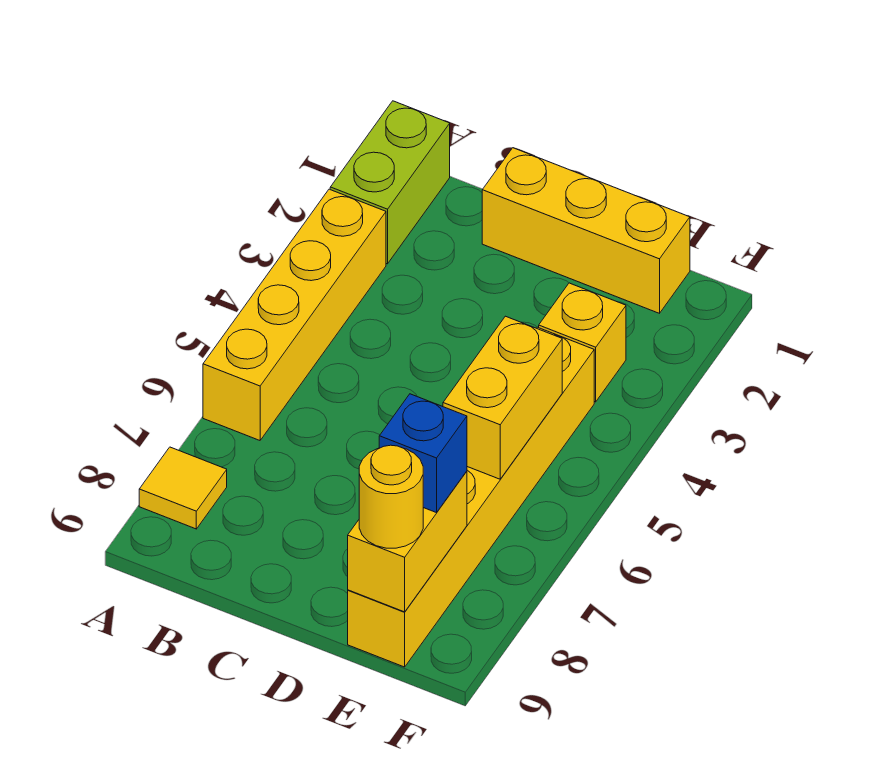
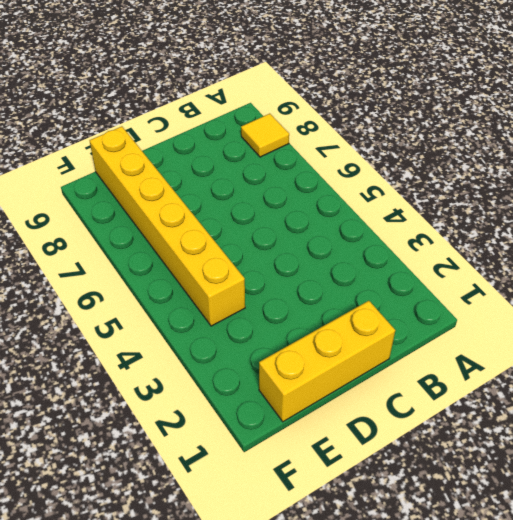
none -> lime brick A1:A2 level 1
none -> yellow brick A3:A6 level 1

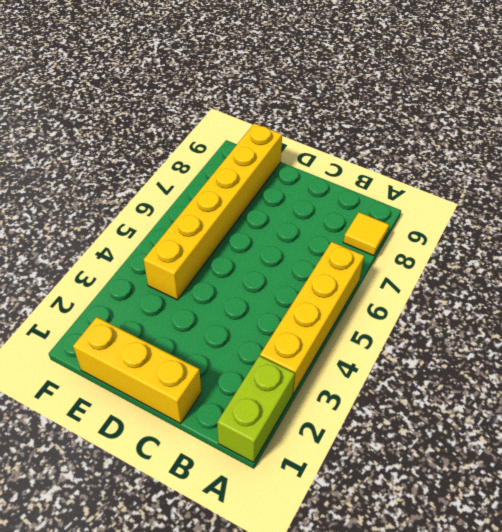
none -> yellow brick E3 level 1
none -> yellow brick E5:E6 level 2

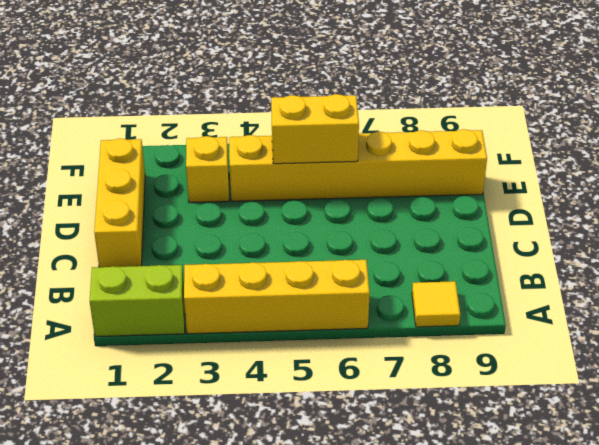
none -> yellow brick E8:E9 level 2
none -> blue brick E8 level 3

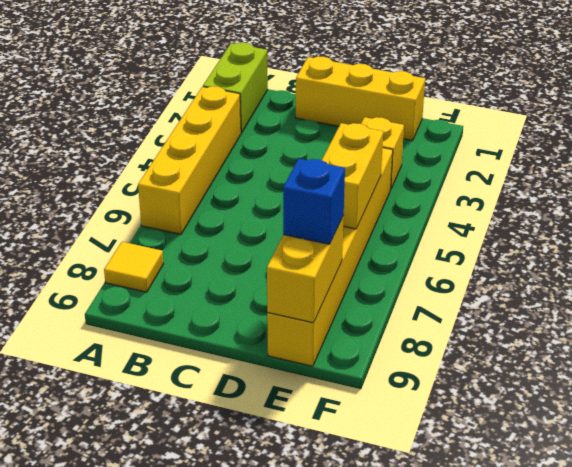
none -> yellow round brick E9 level 3

